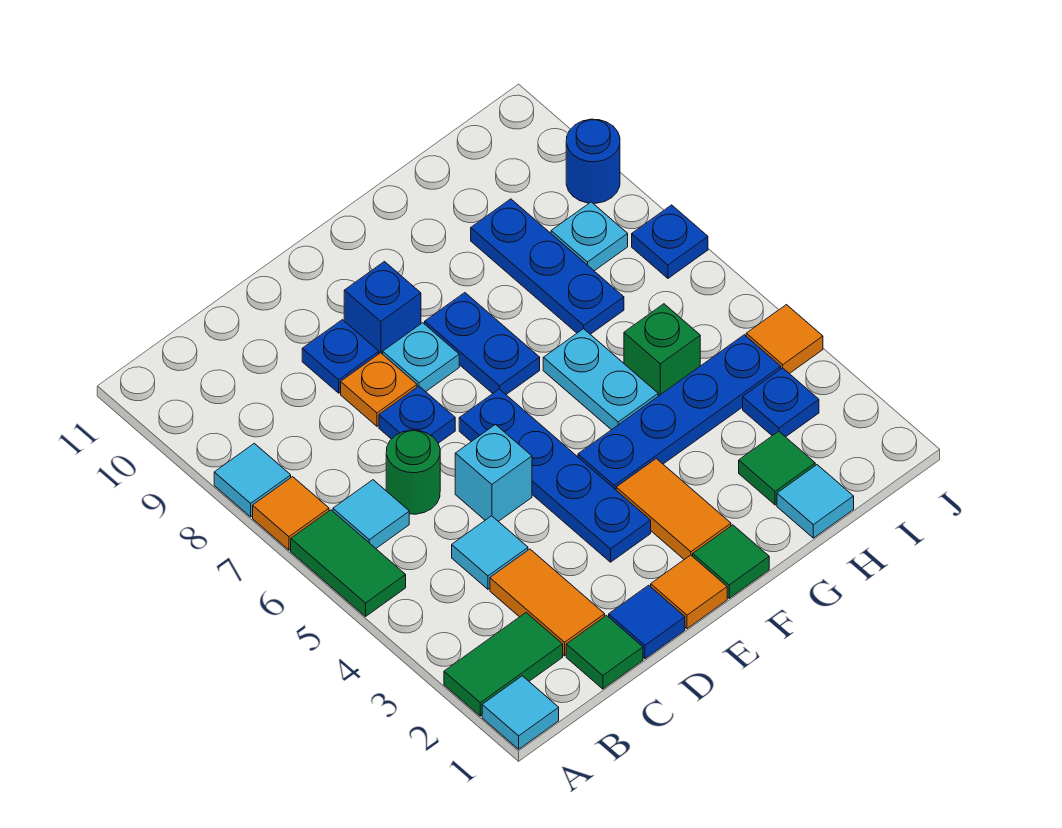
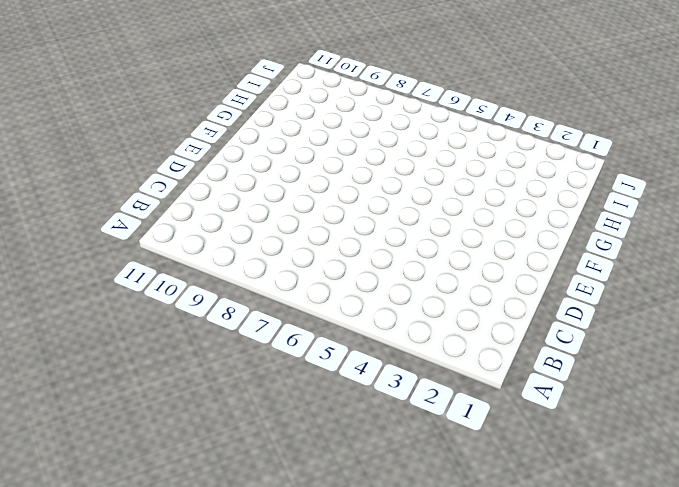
none -> cyan tile A1 level 1
none -> green tile A2:B2 level 1
none -> green tile A5:A6 level 1
none -> orange tile A7 level 1

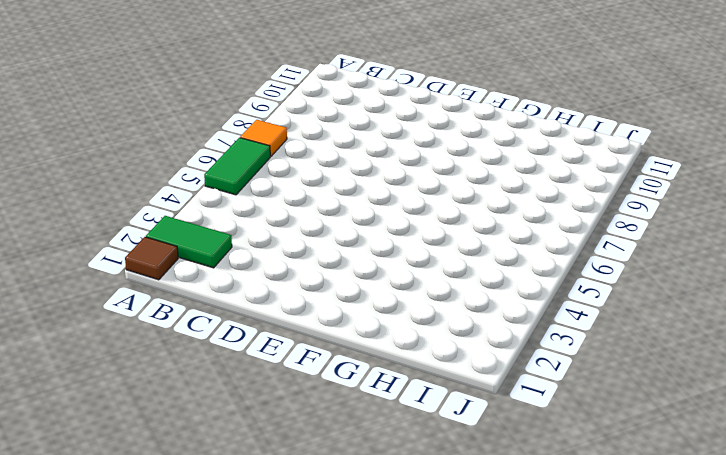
brown tile A1 level 1 -> cyan tile A1 level 1
none -> cyan tile A8 level 1
none -> cyan tile B6 level 1
none -> green tile C1 level 1
none -> orange tile C2:C3 level 1

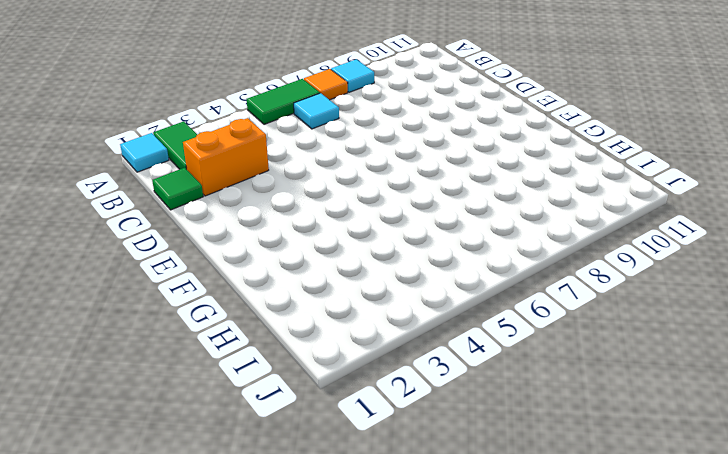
orange brick C2:C3 level 1 -> orange tile C2:C3 level 1
none -> cyan tile C4 level 1
none -> green round brick C6 level 1
none -> blue tile D1 level 1
none -> cyan brick D5 level 1

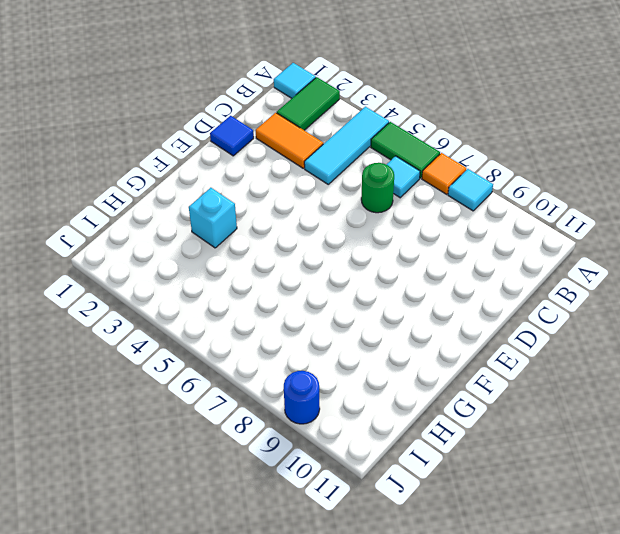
cyan tile A4:C4 level 1 -> cyan tile C4 level 1
cyan brick G3 level 1 -> cyan brick D5 level 1
none -> green tile C1 level 1
none -> blue plate D7 level 1
none -> orange plate D8 level 1
none -> blue plate D9 level 1

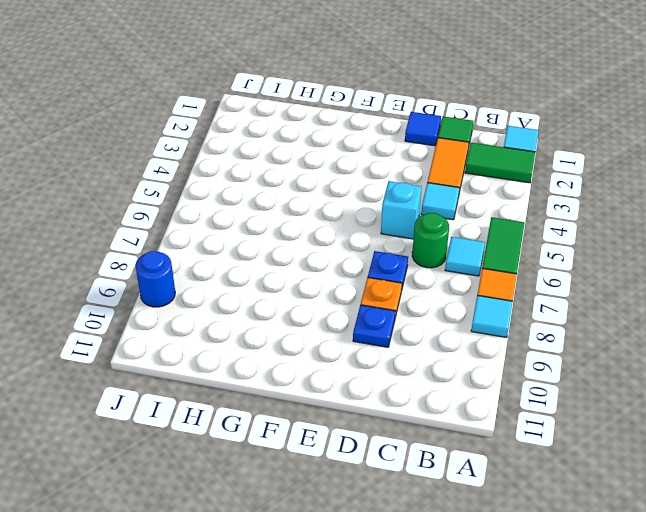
none -> orange tile E1 level 1
none -> blue plate E3:E6 level 1
none -> cyan plate E8 level 1
none -> blue brick E9 level 1

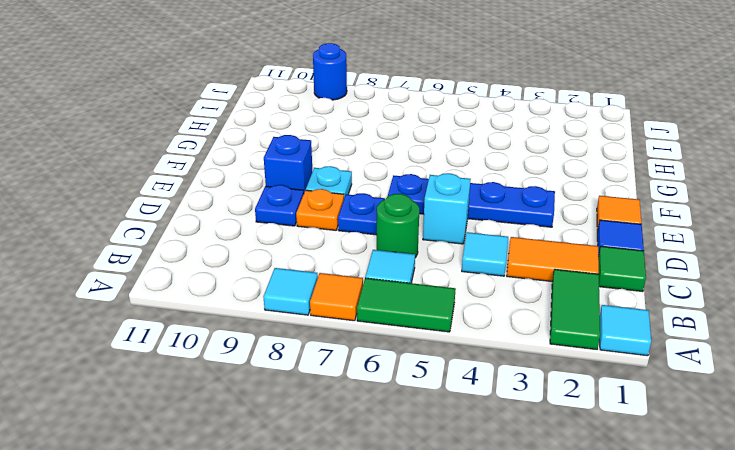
none -> green tile F1 level 1
none -> orange tile F2:F3 level 1
none -> blue plate F4:I4 level 1
none -> blue plate F7:F8 level 1

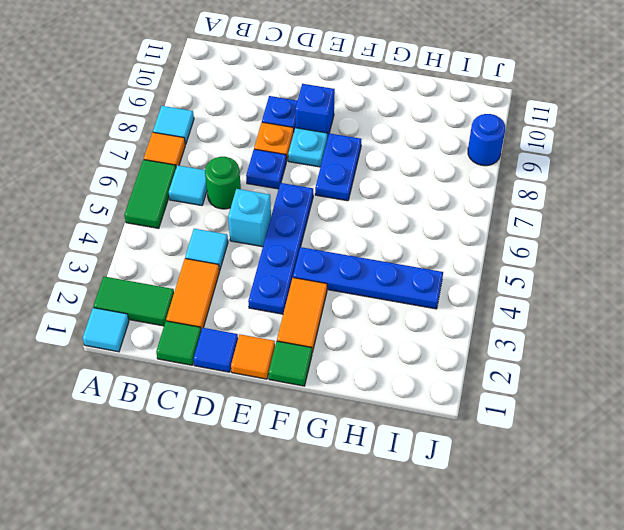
none -> cyan plate G5:G6 level 1
none -> cyan tile H1 level 1
none -> green tile H2 level 1
none -> green brick H5 level 1

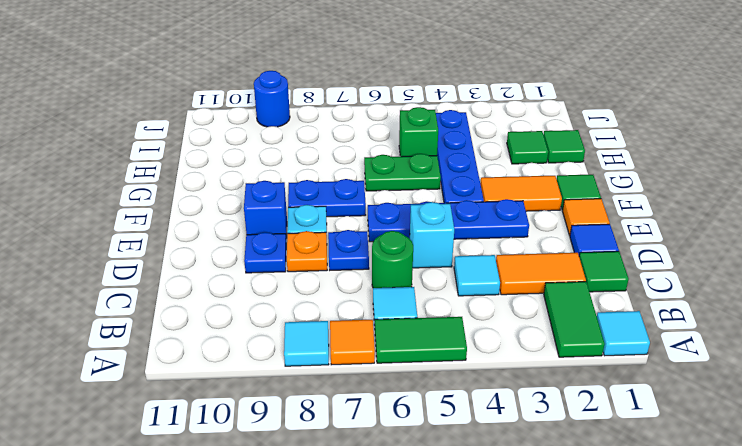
green plate G5:G6 level 1 -> cyan plate G5:G6 level 1
green tile H1 level 1 -> cyan tile H1 level 1
none -> blue plate H7:H9 level 1
none -> blue plate I3 level 1
none -> cyan plate I8 level 1
none -> orange tile J4 level 1

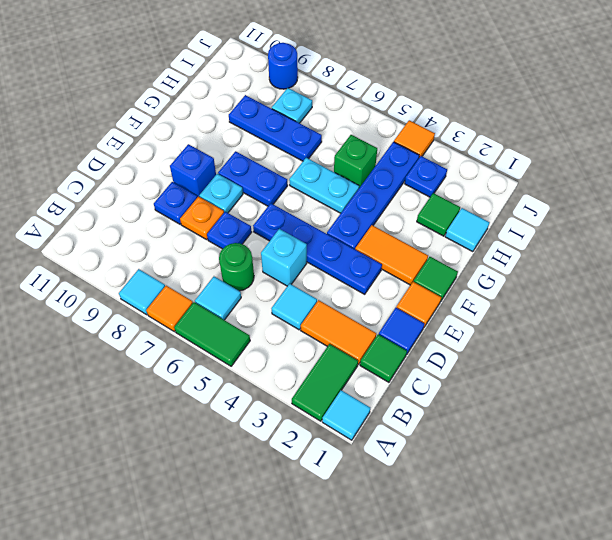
none -> blue plate J7 level 1

